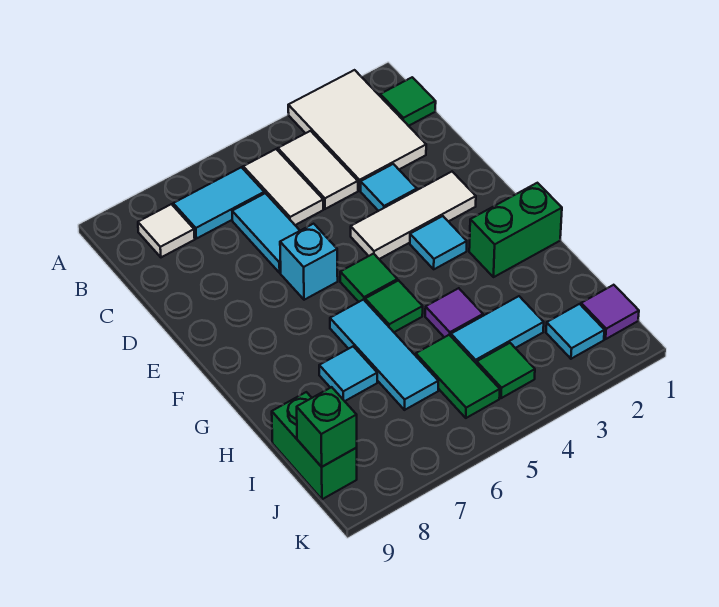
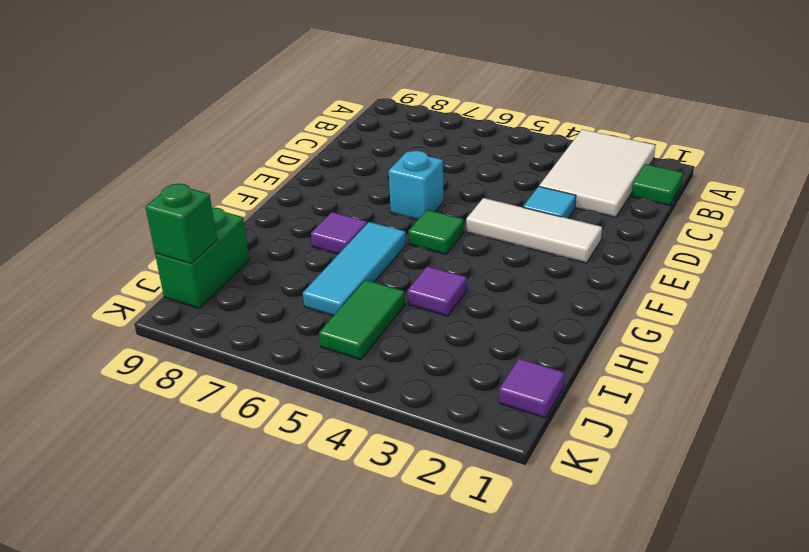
purple tile G7 level 1 -> none
none -> white tile B4:C4 level 1
none -> white tile B5:C5 level 1
none -> cyan tile B6:B7 level 1

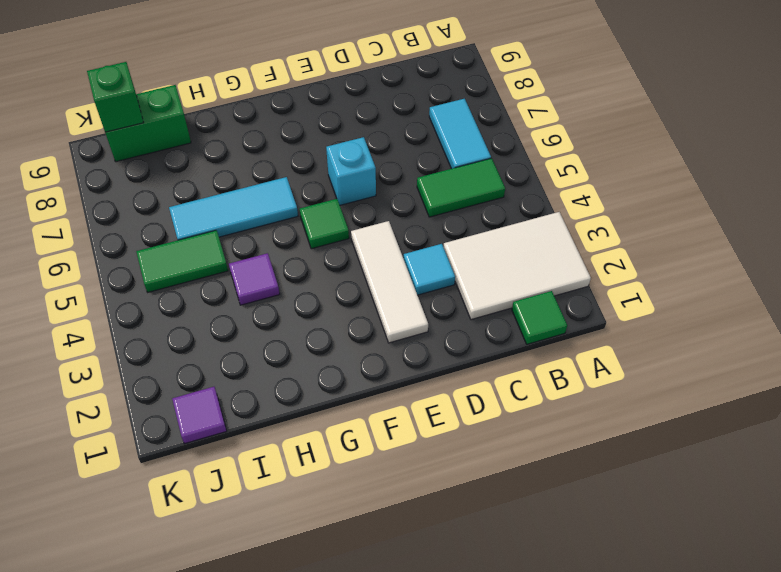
green tile B5:C5 level 1 -> white tile B5:C5 level 1
none -> white tile B4:C4 level 1
none -> white tile B8 level 1
none -> cyan tile C6:D6 level 1

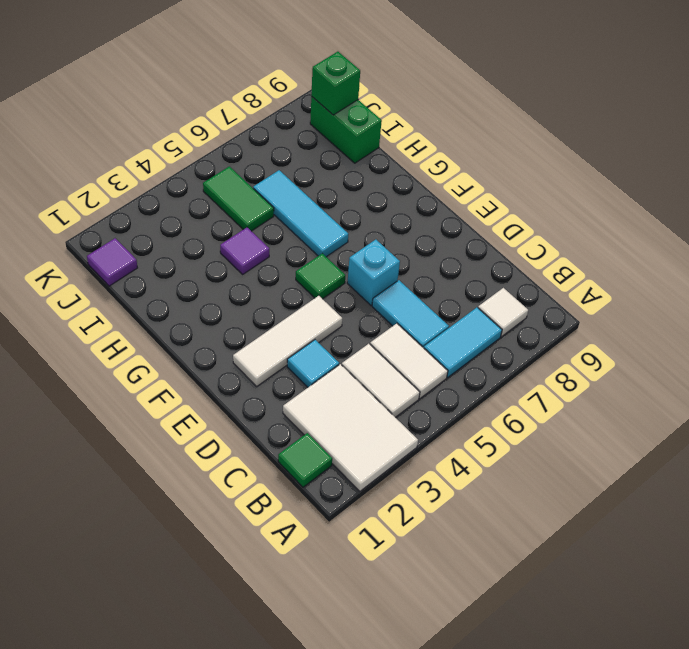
none -> cyan tile F3 level 1
none -> green brick G1:G2 level 1
none -> green tile G5 level 1

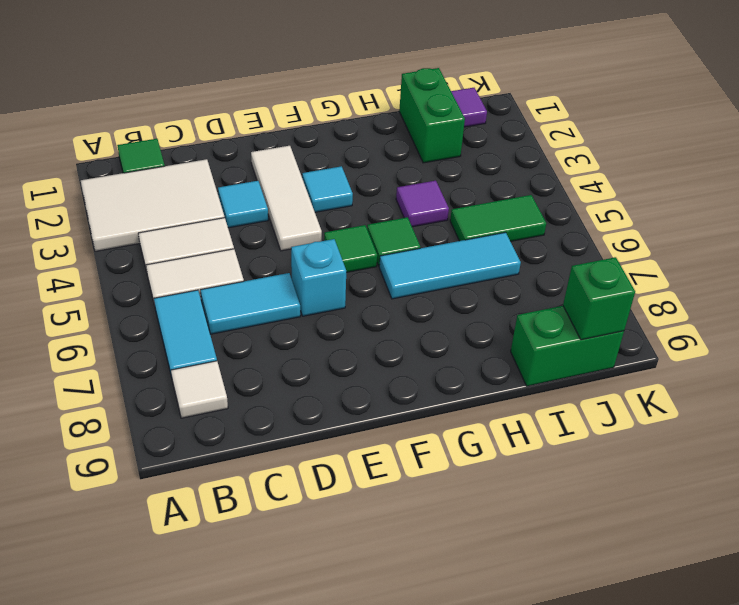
green brick I1:I2 level 1 -> green brick G1:G2 level 1
none -> cyan tile H7 level 1
none -> cyan tile I3:I4 level 1
none -> cyan tile J2 level 1

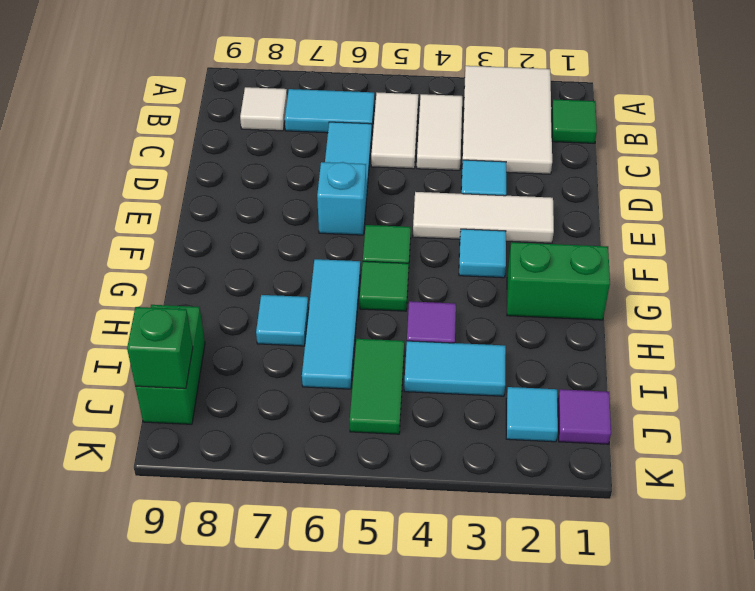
none -> green tile J4 level 1

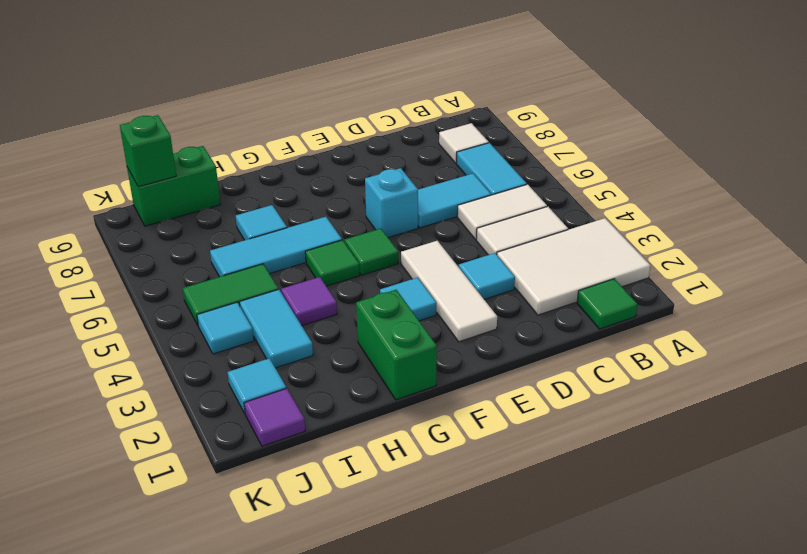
cyan tile J4 level 1 -> green tile J4 level 1

